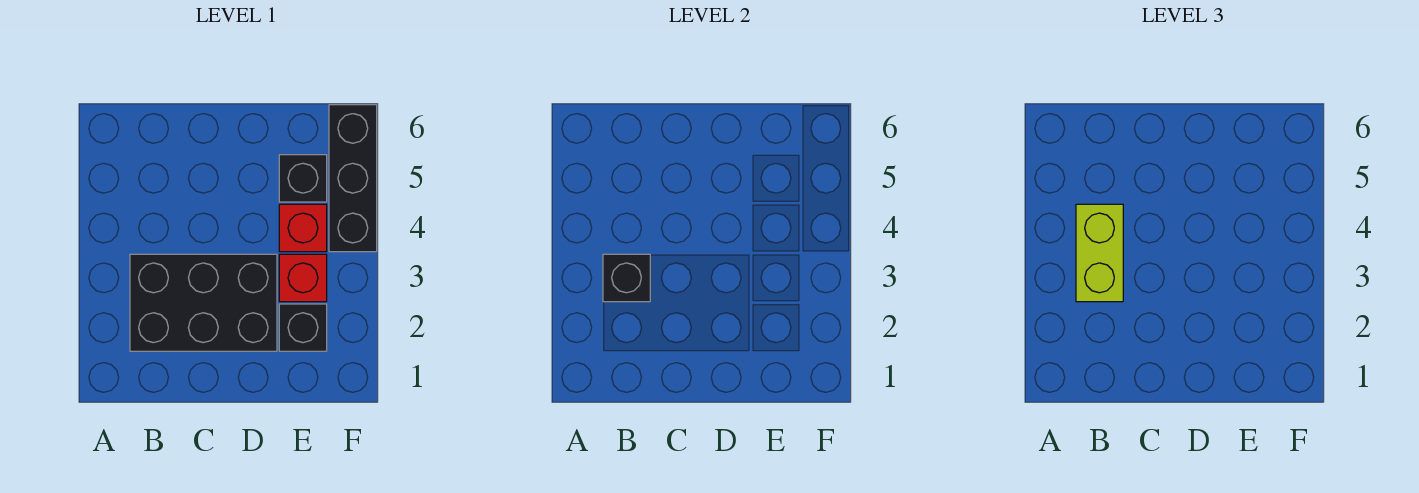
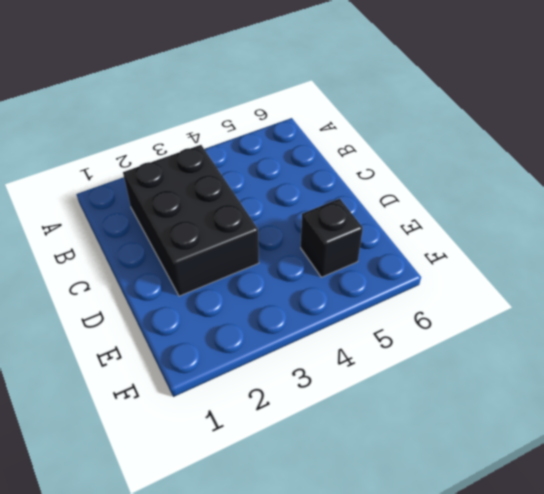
none -> black brick E2 level 1
none -> red brick E3 level 1

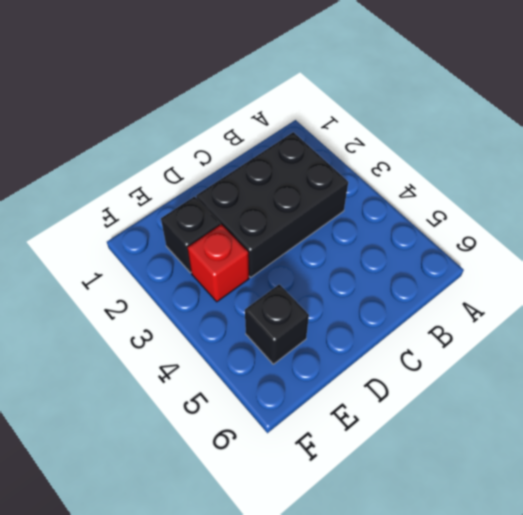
none -> red brick E4 level 1
none -> black brick F4:F6 level 1

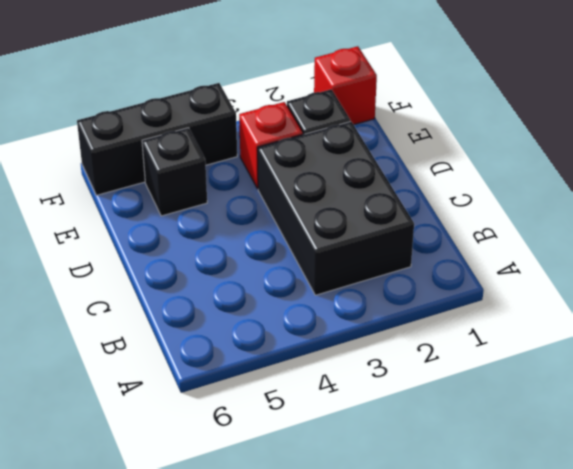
red brick F1 level 1 -> red brick E4 level 1
none -> black brick B3 level 2
none -> lime brick B3:B4 level 3

